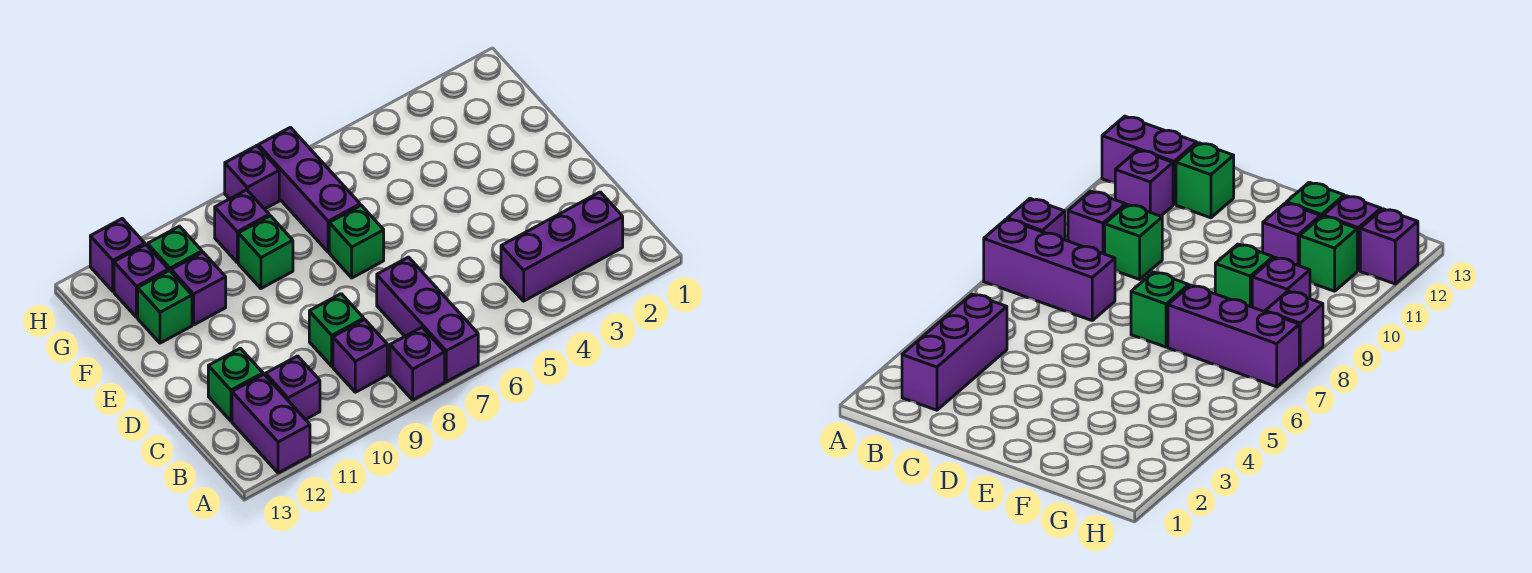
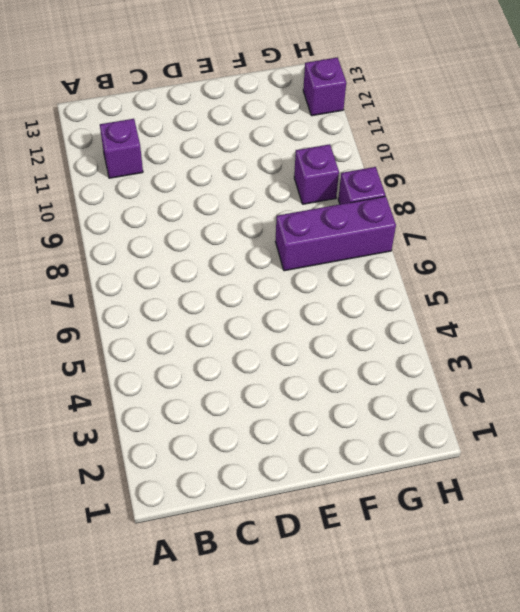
none -> purple brick A7:C7 level 1
none -> purple brick A8 level 1
none -> purple brick A12:B12 level 1

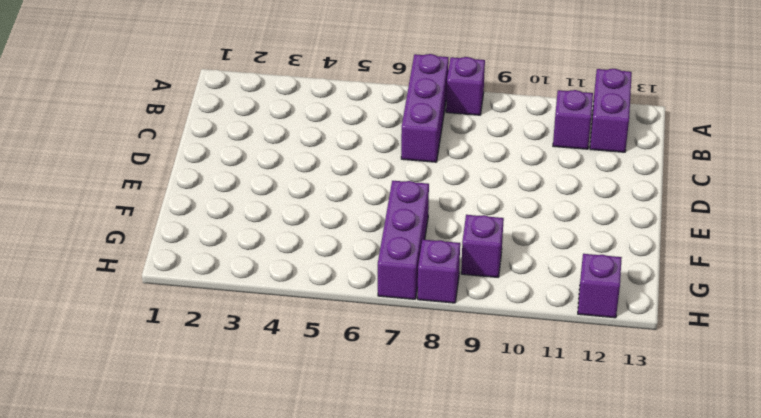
none -> purple brick B2:B4 level 1
none -> purple brick B9 level 1
none -> green brick C9 level 1

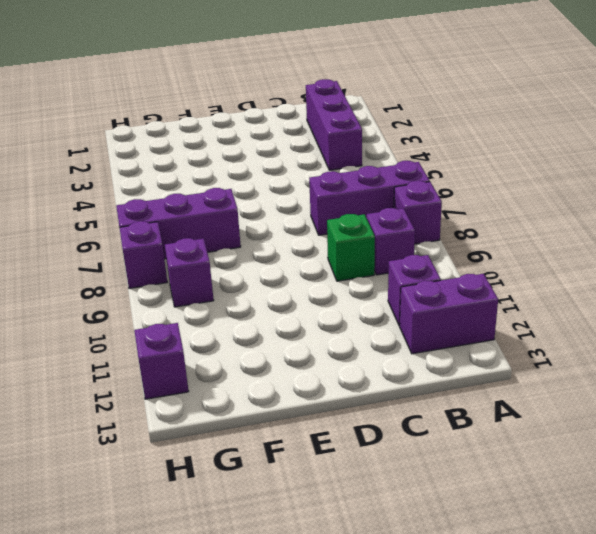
none -> green brick C12 level 1
none -> green brick E7 level 1
none -> green brick F9 level 1

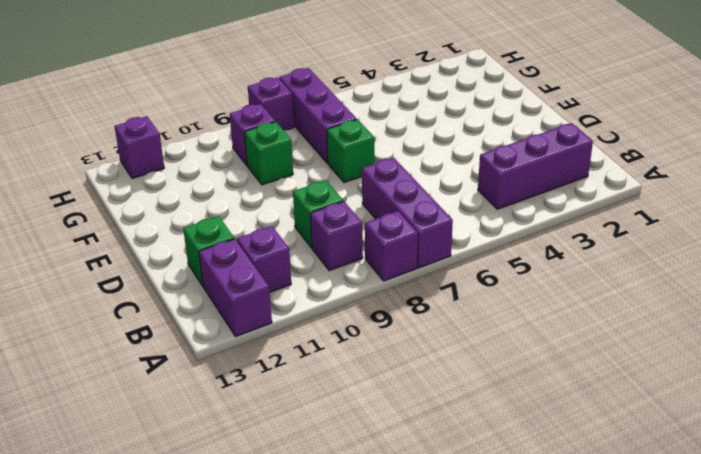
none -> purple brick F11 level 1
none -> green brick F12 level 1
none -> green brick G11 level 1

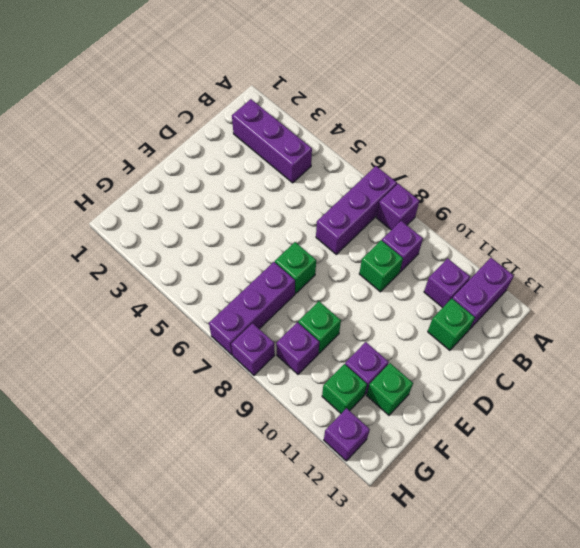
none -> purple brick G12 level 1

